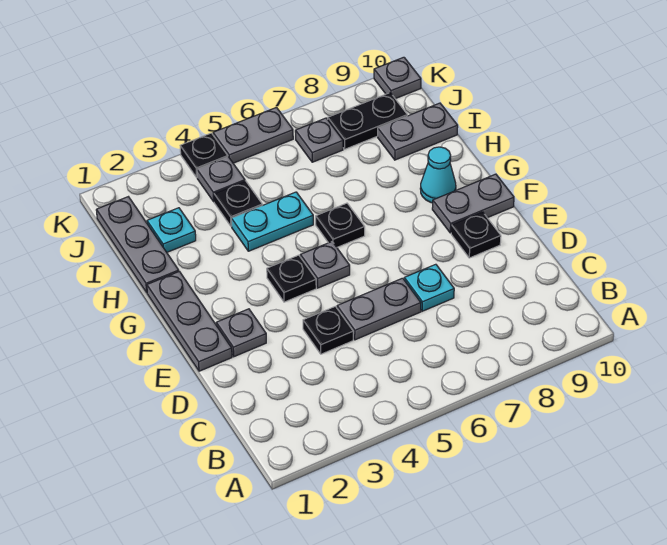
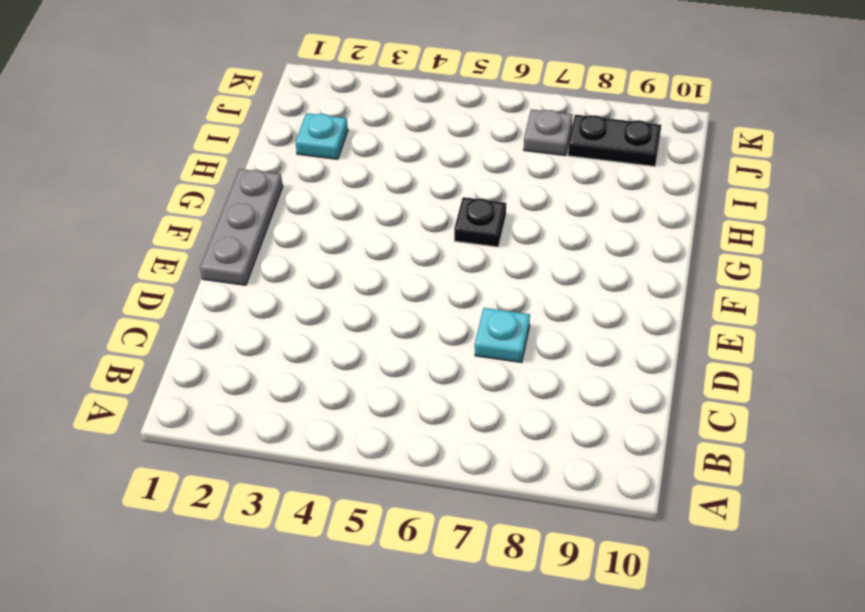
none -> black plate D4 level 1
none -> grey plate D5:D6 level 1
none -> grey plate E2 level 1

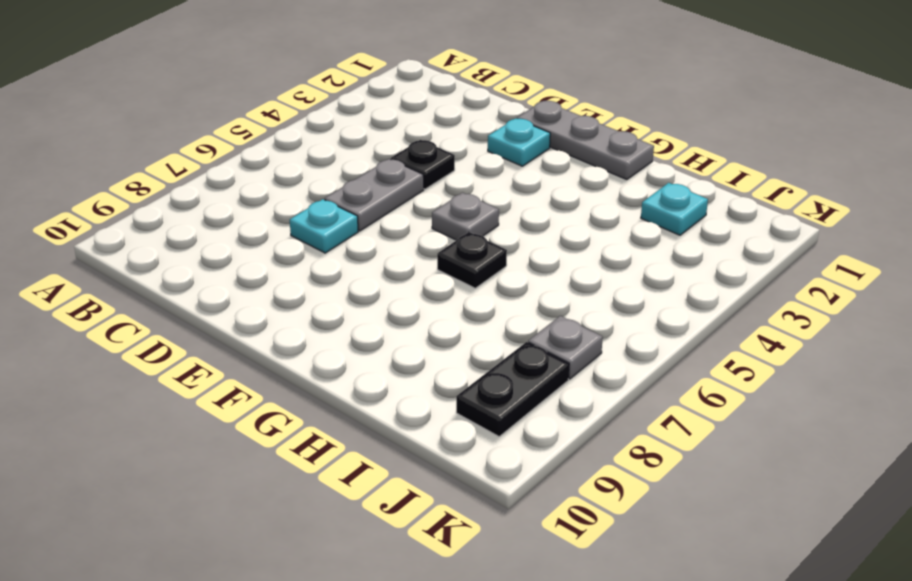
cyan plate E2 level 1 -> grey plate E2 level 1
none -> black plate E9 level 1
none -> black plate F4 level 1
none -> grey plate F9:F10 level 1

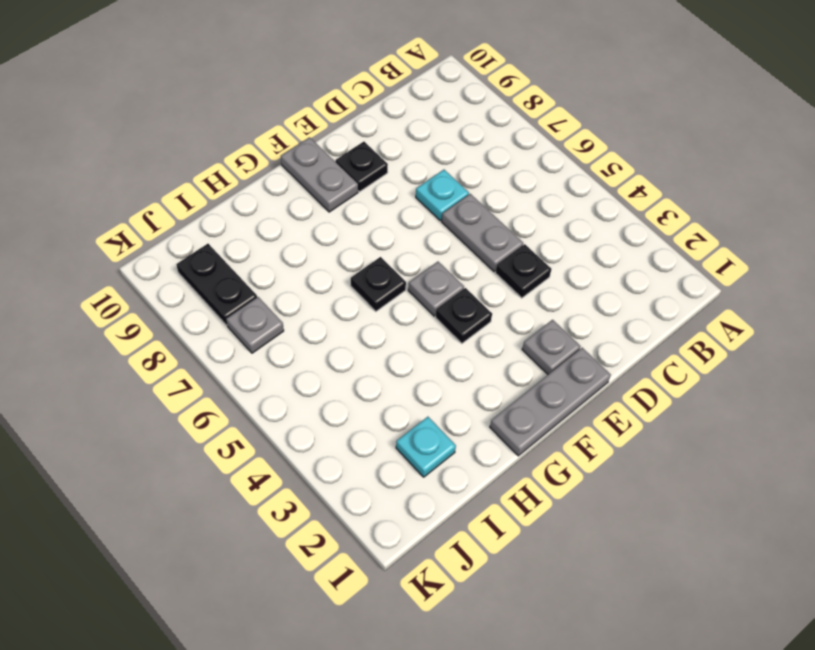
none -> cyan cone G9 level 1
none -> grey plate H1:J1 level 1
none -> cyan plate H4:H5 level 1

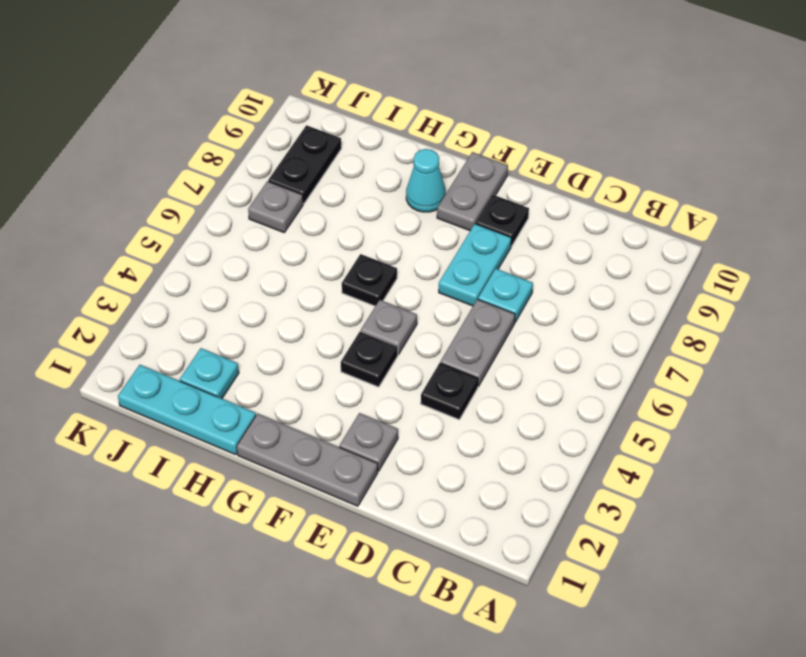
cyan plate E7:E8 level 1 -> cyan plate H4:H5 level 1
cyan plate H1:J1 level 1 -> grey plate H1:J1 level 1
none -> black plate I4 level 1
none -> grey plate I9:I10 level 1
none -> grey plate J4 level 1

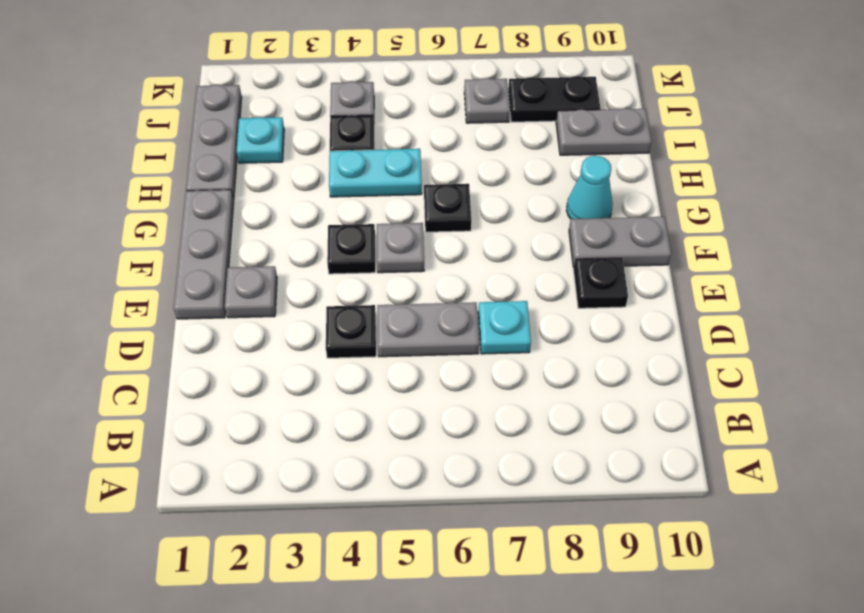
none -> black plate K4 level 1
none -> grey plate K5:K6 level 1
none -> grey plate K10 level 1

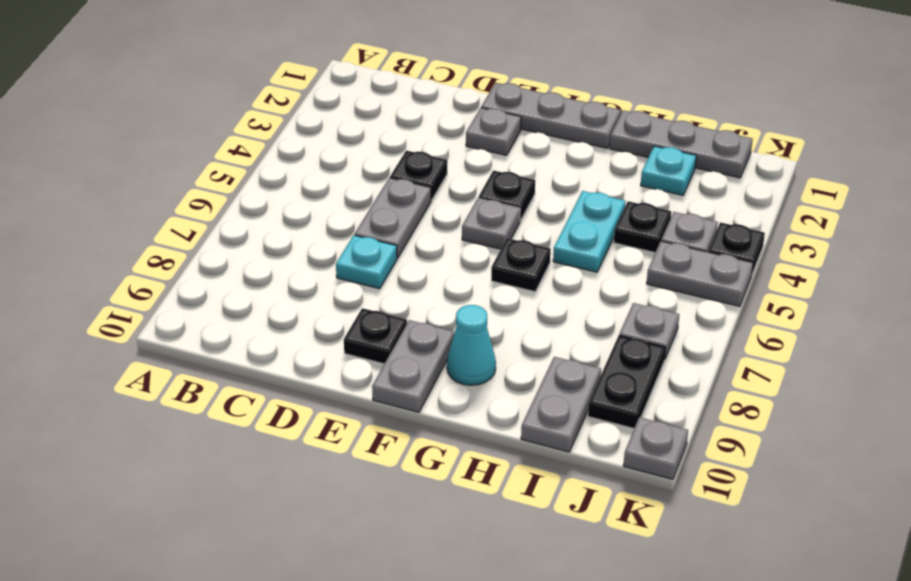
grey plate J5:K5 level 1 -> grey plate K5:K6 level 1

